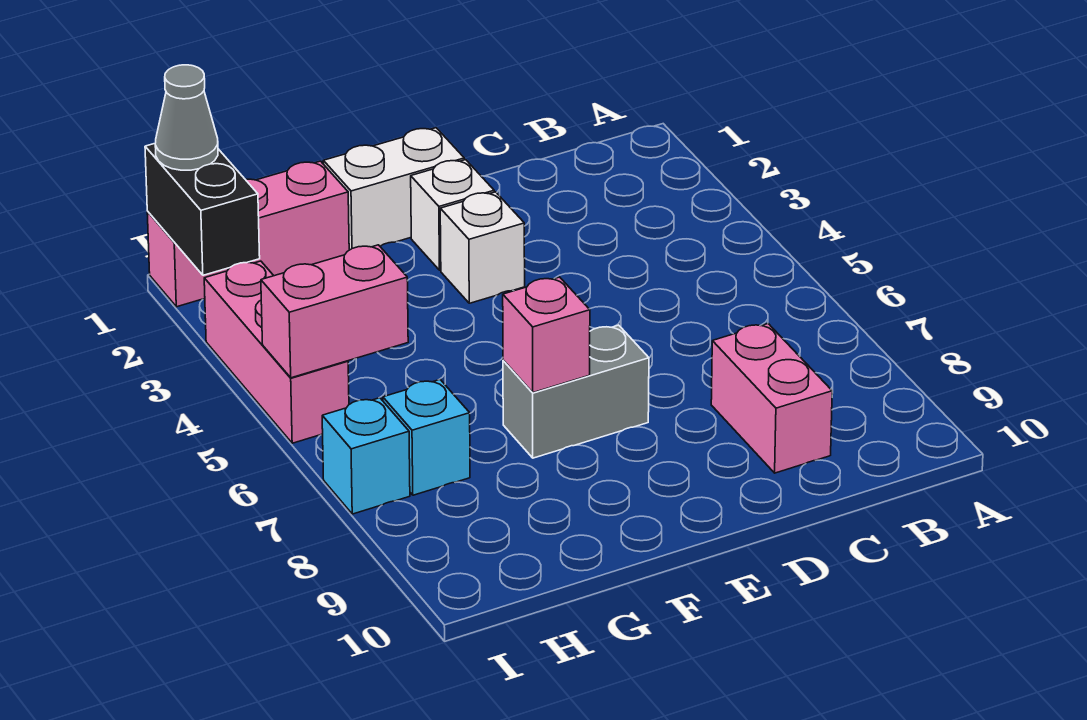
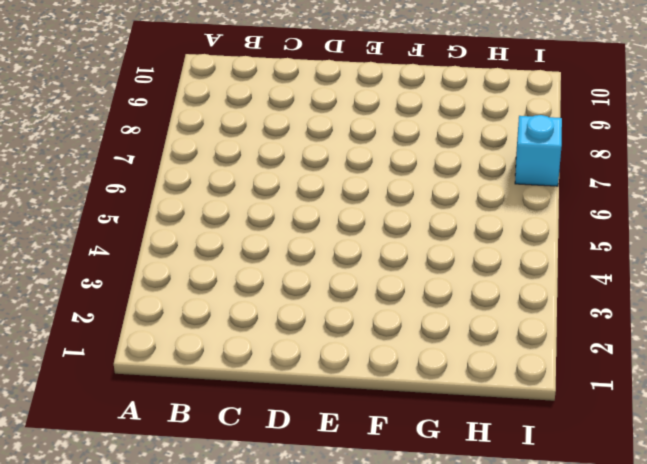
none -> pink brick C8:C9 level 1
none -> white brick E1:F1 level 1
none -> white brick E2 level 1

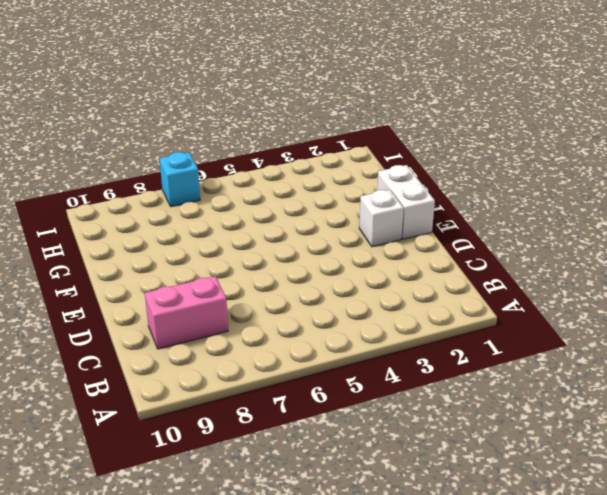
none -> white brick E3 level 1
none -> grey brick E7:F7 level 1
none -> pink brick G1:I1 level 1

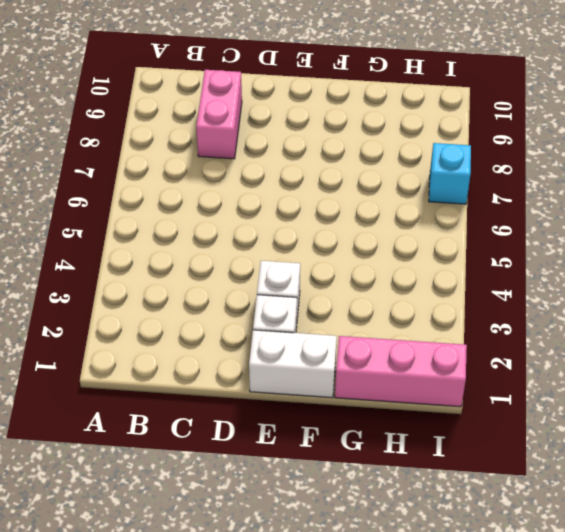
none -> grey brick E7:F7 level 1
none -> cyan brick H7 level 1
none -> pink brick I3:I5 level 1

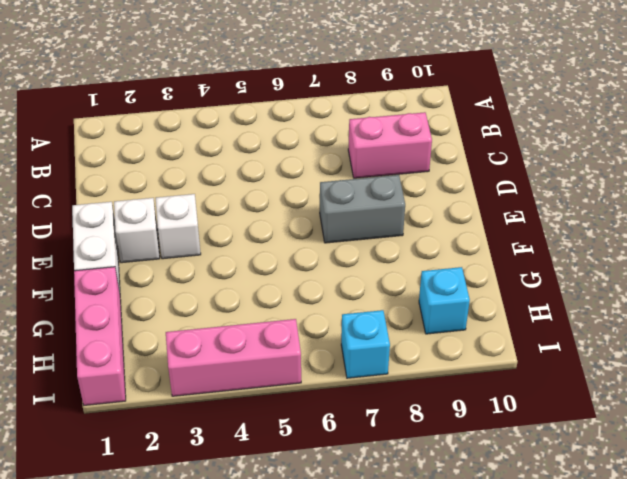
grey brick E7:E8 level 1 -> grey brick E7:F7 level 1
cyan brick H9 level 1 -> cyan brick H7 level 1
none -> pink brick F7 level 2
none -> pink brick H5:I5 level 2
none -> black brick I1:I2 level 2

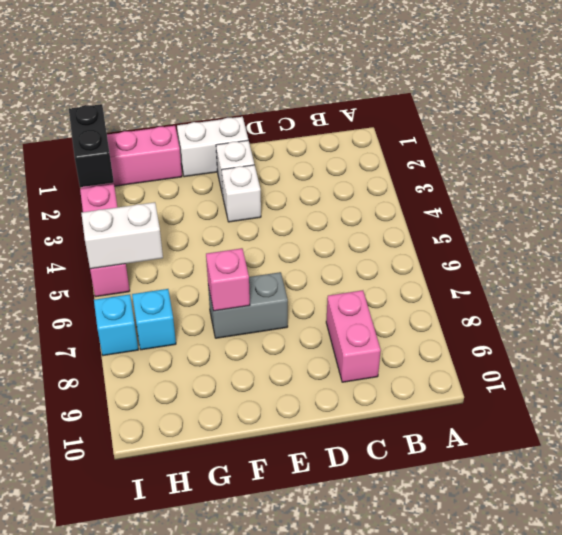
white brick H5:I5 level 2 -> pink brick H5:I5 level 2
none -> grey cone I1 level 3

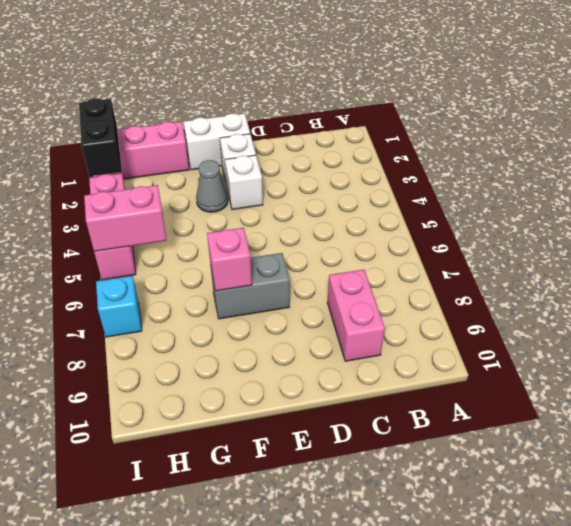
grey cone F3 level 1 -> grey cone I1 level 3
none -> cyan brick H7 level 1

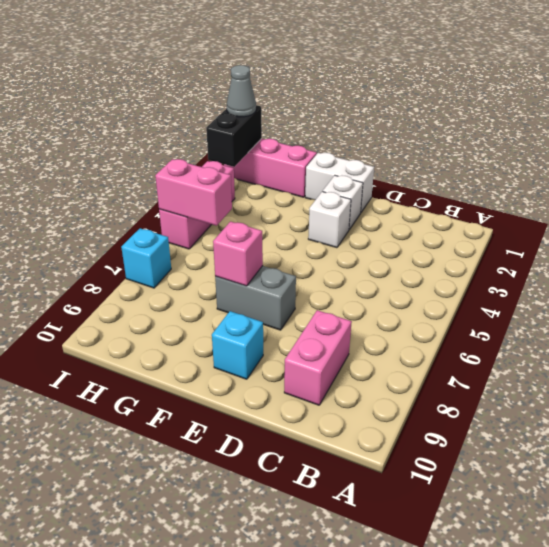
cyan brick E9 level 1 -> cyan brick H7 level 1

